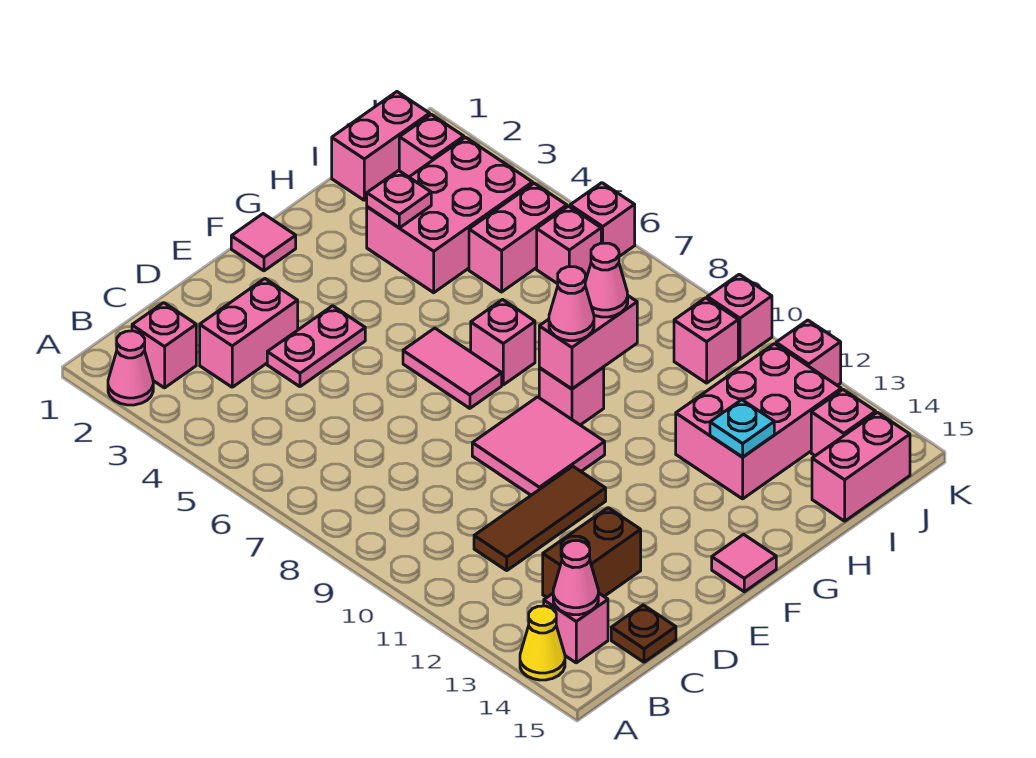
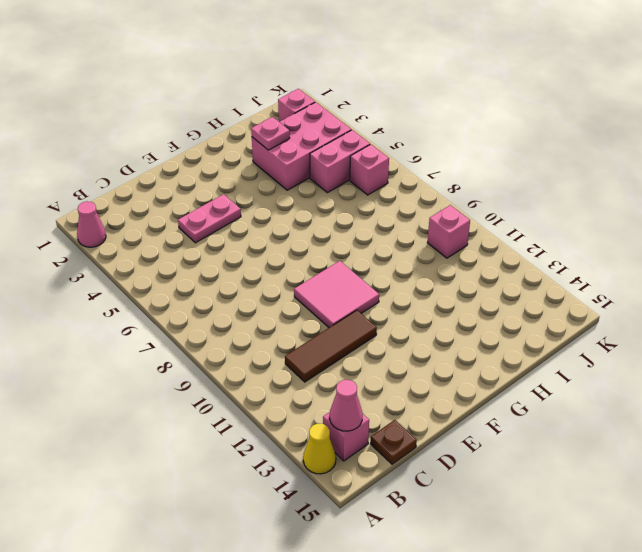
none -> pink brick B2 level 1
none -> pink brick C3:D3 level 1
none -> brown brick C13:D13 level 1
none -> pink tile F1 level 1

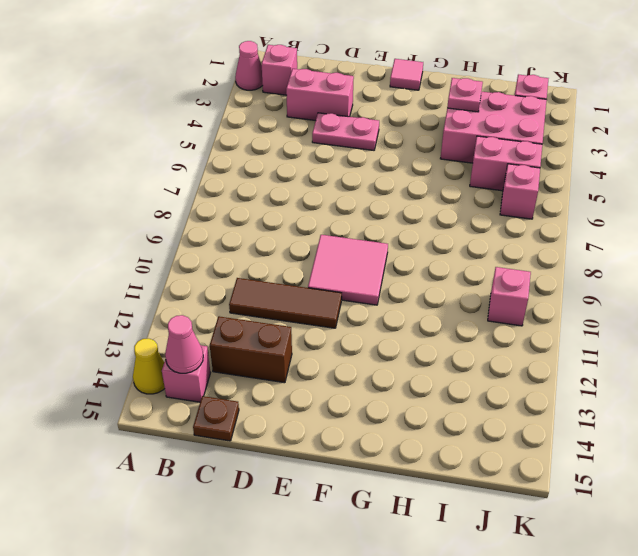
none -> pink tile F6:F7 level 1
none -> pink tile F15 level 1
none -> pink brick G7 level 1
none -> pink brick G9 level 1

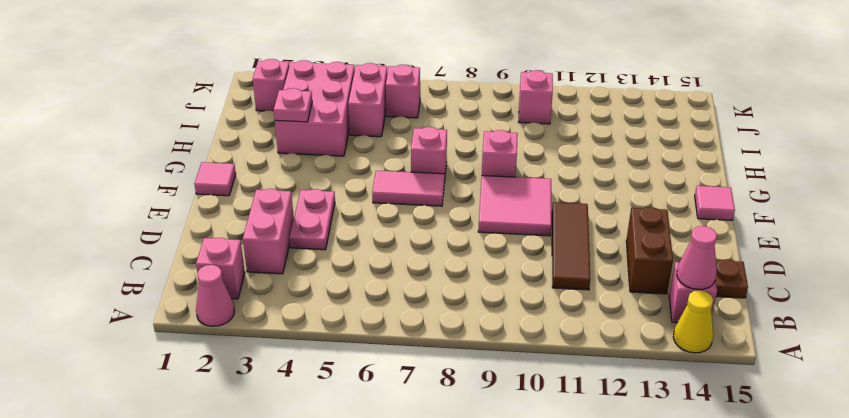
none -> pink brick H12:J13 level 1
none -> pink brick I1:J1 level 1
none -> pink brick I15:J15 level 1
none -> pink brick J14 level 1

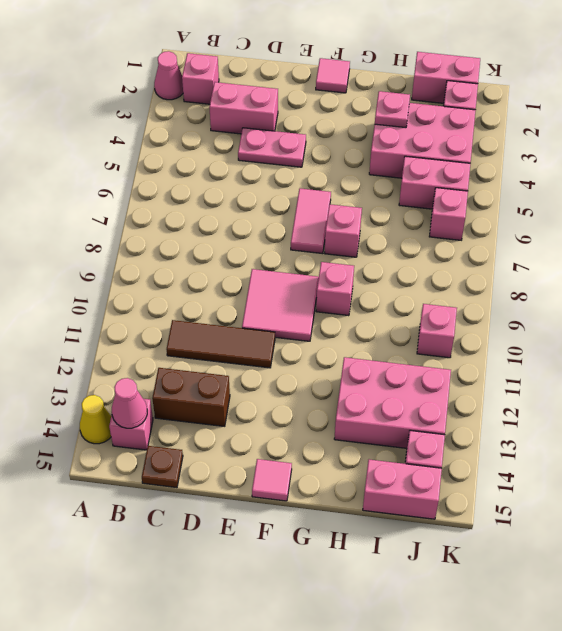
none -> pink brick K6 level 1
none -> pink brick K10 level 1
none -> pink brick K12 level 1
none -> pink brick G9:H9 level 2

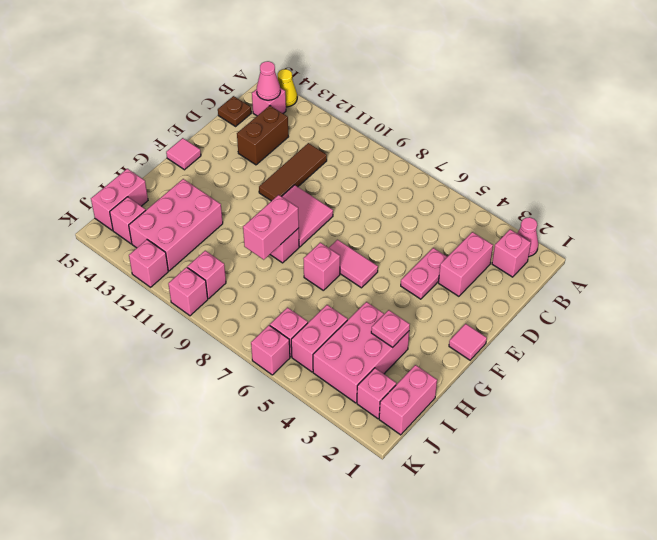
none -> cyan plate H13 level 2
none -> pink cone G9 level 3
none -> pink cone H9 level 3

